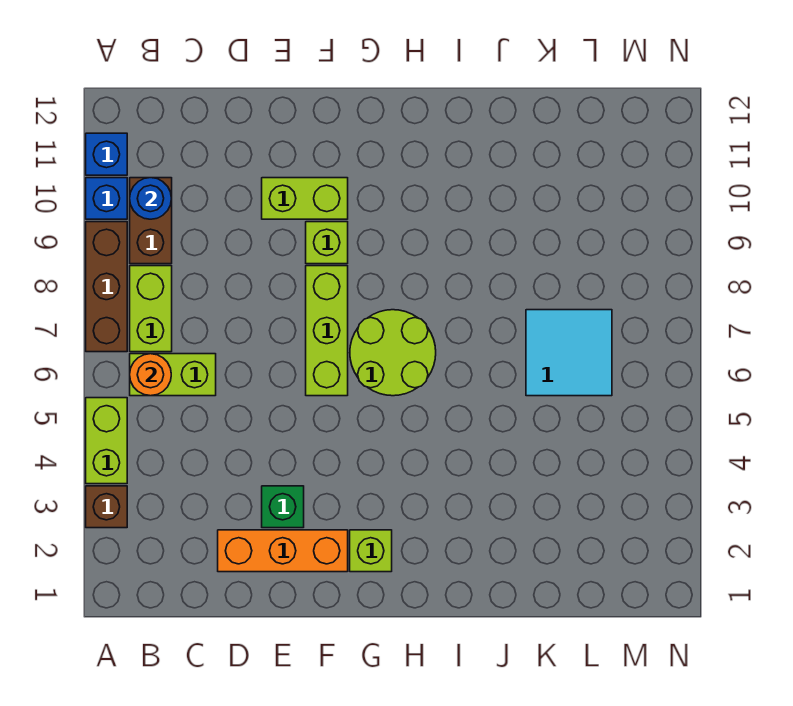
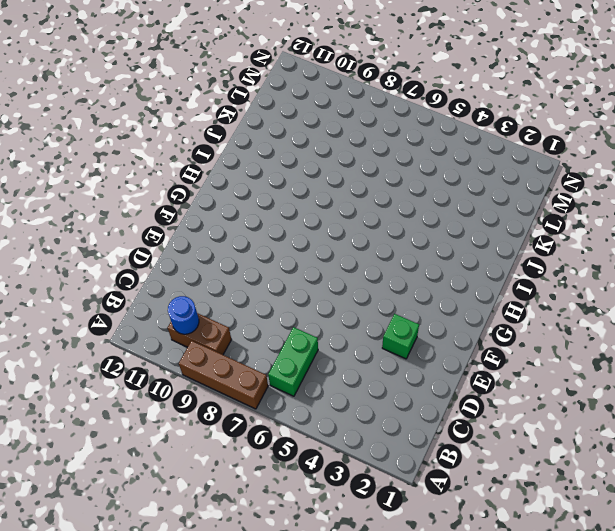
green brick B6:C6 level 1 -> lime brick B6:C6 level 1
none -> brown brick A3 level 1
none -> lime brick A4:A5 level 1
none -> blue brick A10 level 1

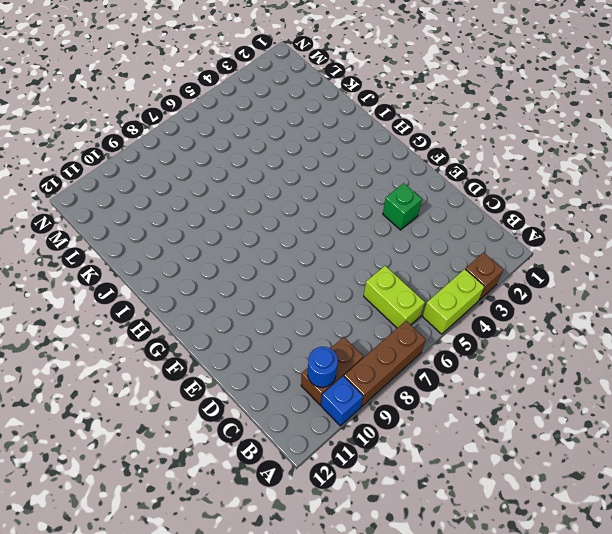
none -> blue brick A11 level 1
none -> lime brick B7:B8 level 1
none -> orange brick D2:F2 level 1

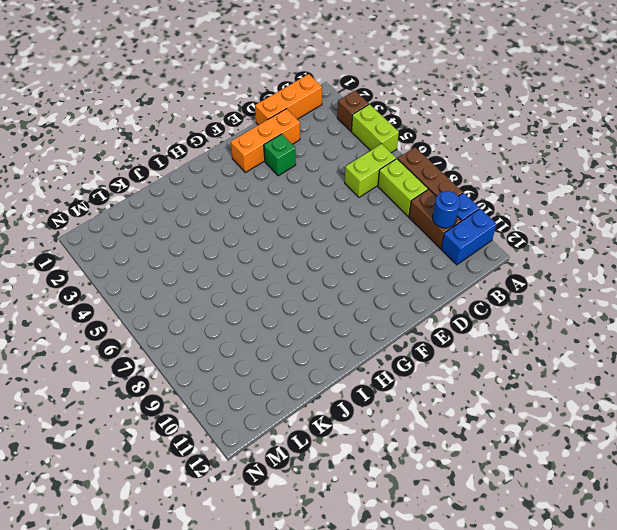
blue brick A11:B11 level 1 -> blue brick A11 level 1
orange brick B1:D1 level 1 -> none
none -> lime brick E10:F10 level 1
none -> lime brick F6:F8 level 1
none -> lime brick F9 level 1

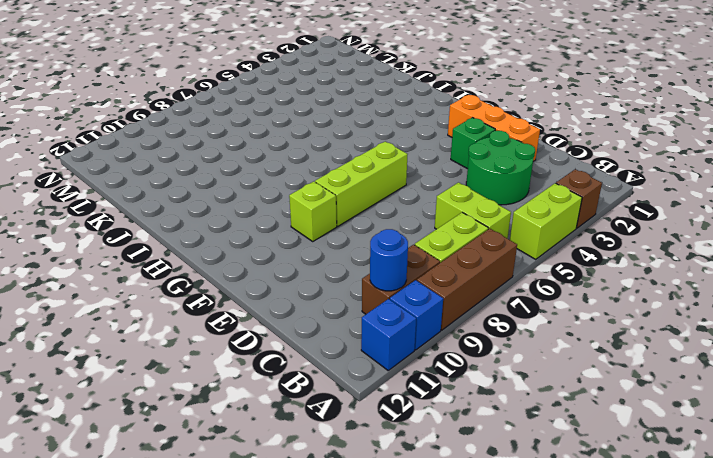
green round brick C3:D4 level 1 -> none
none -> lime brick E10:F10 level 1
none -> lime brick G2 level 1
none -> lime round brick G6:H7 level 1

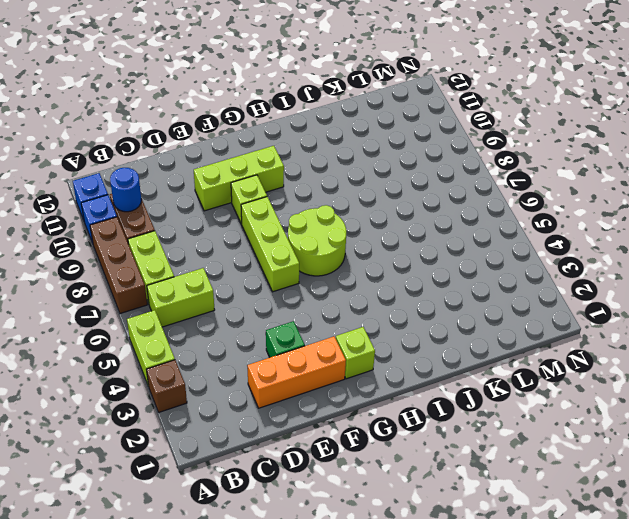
lime brick E10:G10 level 1 -> lime brick E10:F10 level 1
none -> cyan tile K6:L7 level 1
none -> orange round brick B6 level 2

